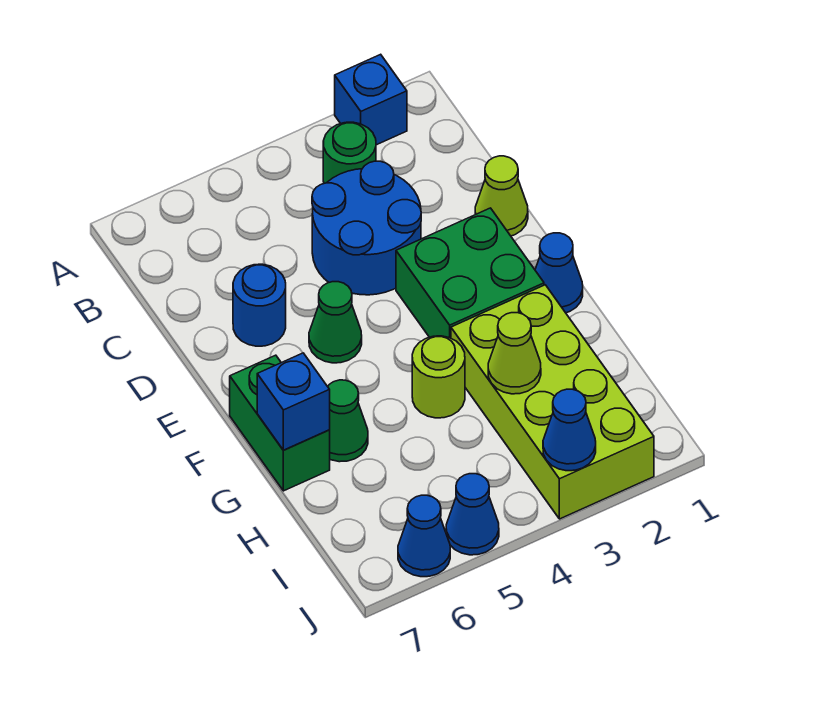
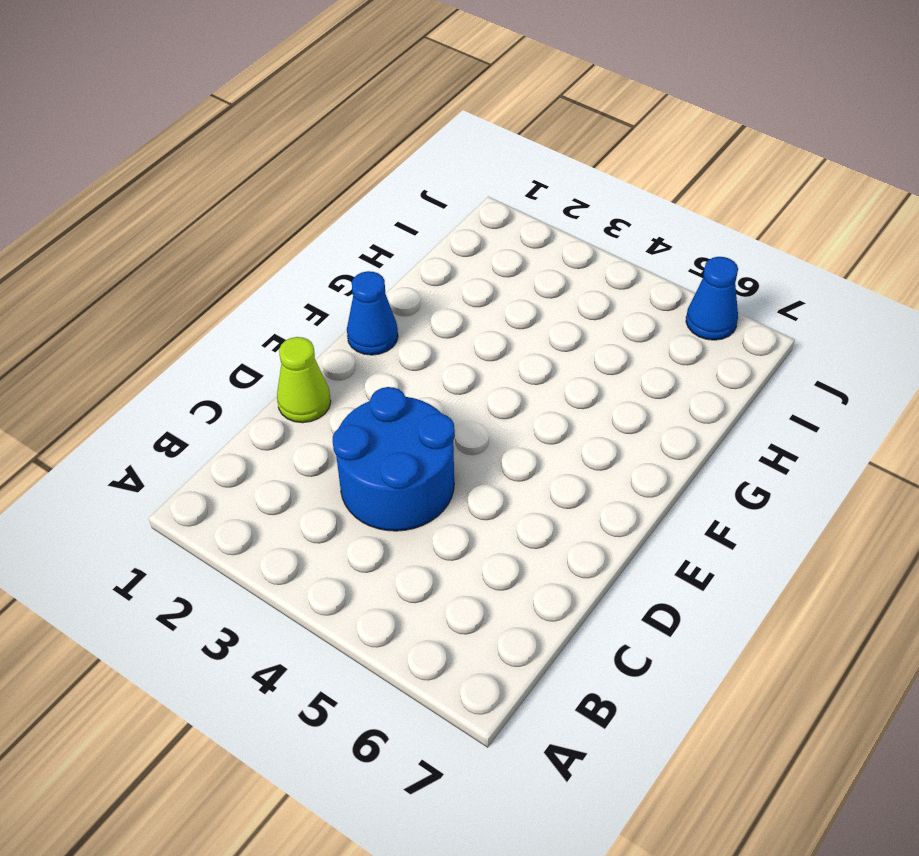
none -> blue brick A2 level 1
none -> green round brick B3 level 1
none -> blue round brick D6 level 1

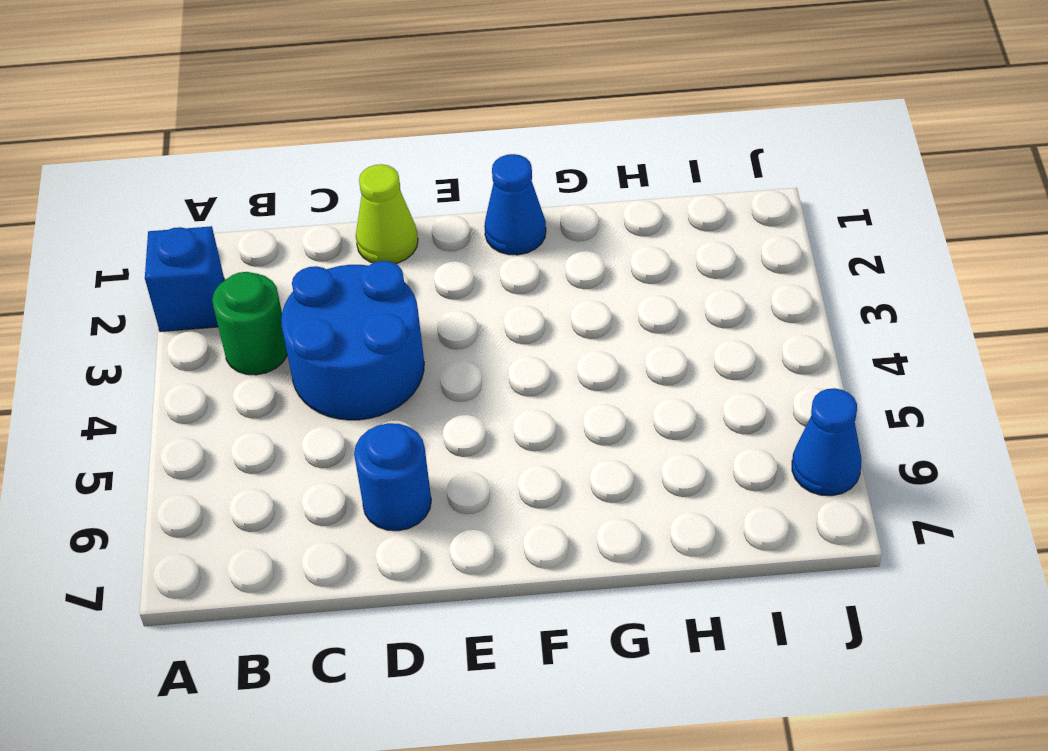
none -> green brick E2:F3 level 1
none -> green cone E5 level 1
none -> green brick F7:G7 level 1

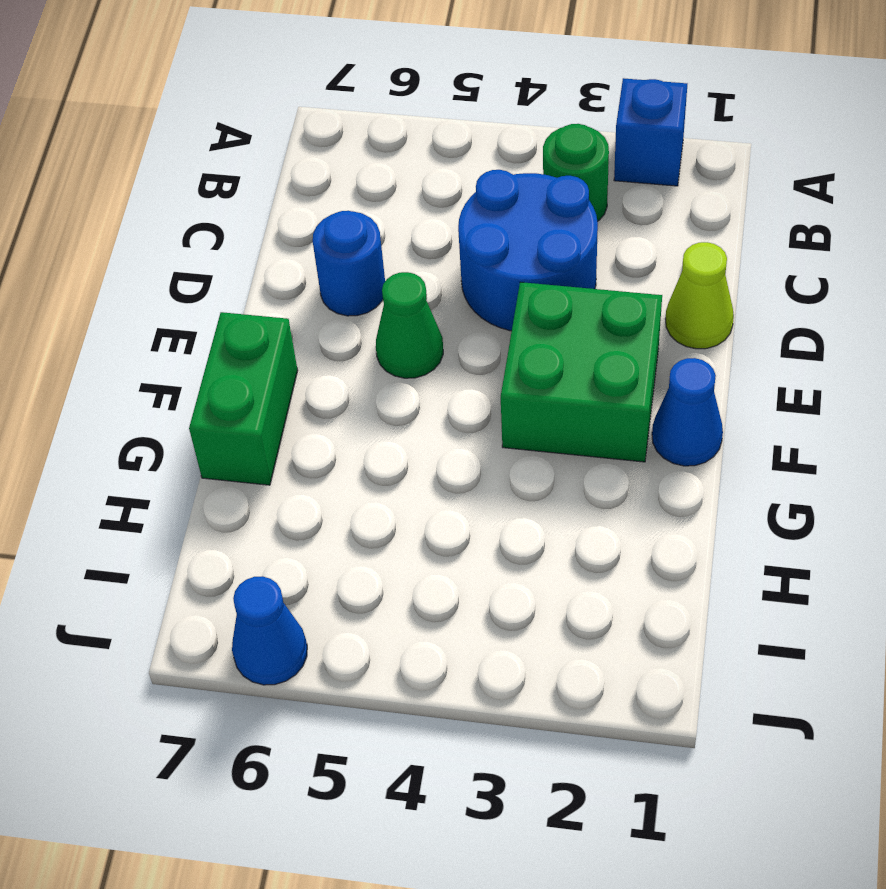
none -> lime brick G2:J3 level 1
none -> lime round brick G4 level 1
none -> green cone G6 level 1

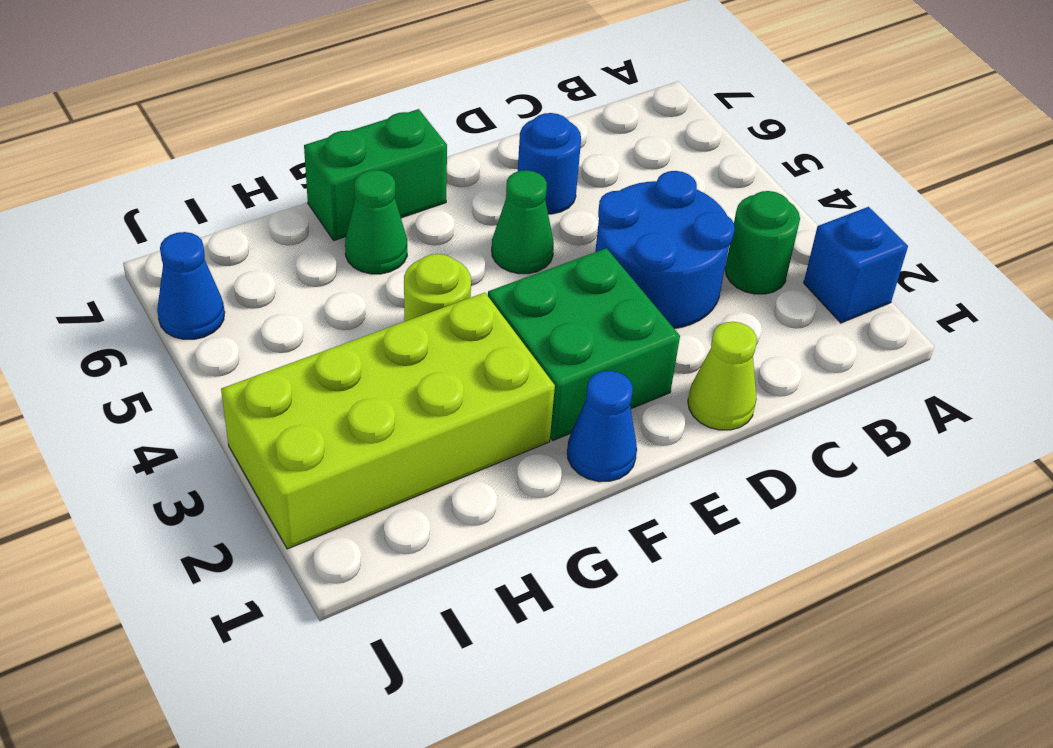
none -> blue cone J5 level 1
none -> blue brick G7 level 2
none -> lime cone H3 level 2

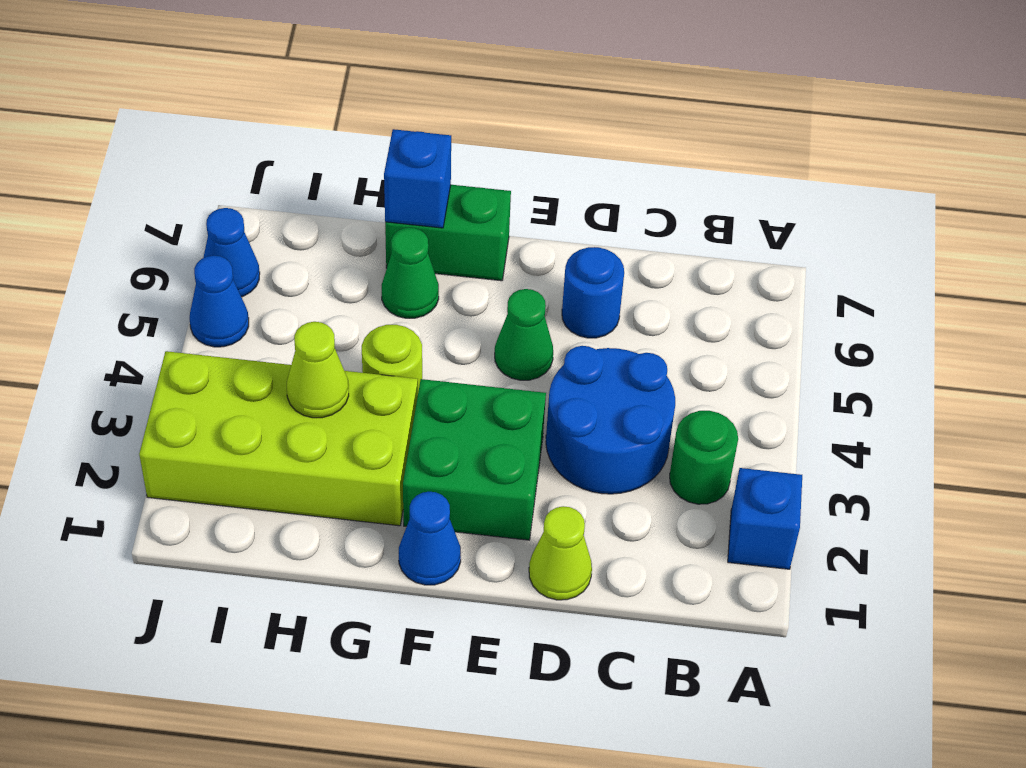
none -> blue cone J3 level 2

